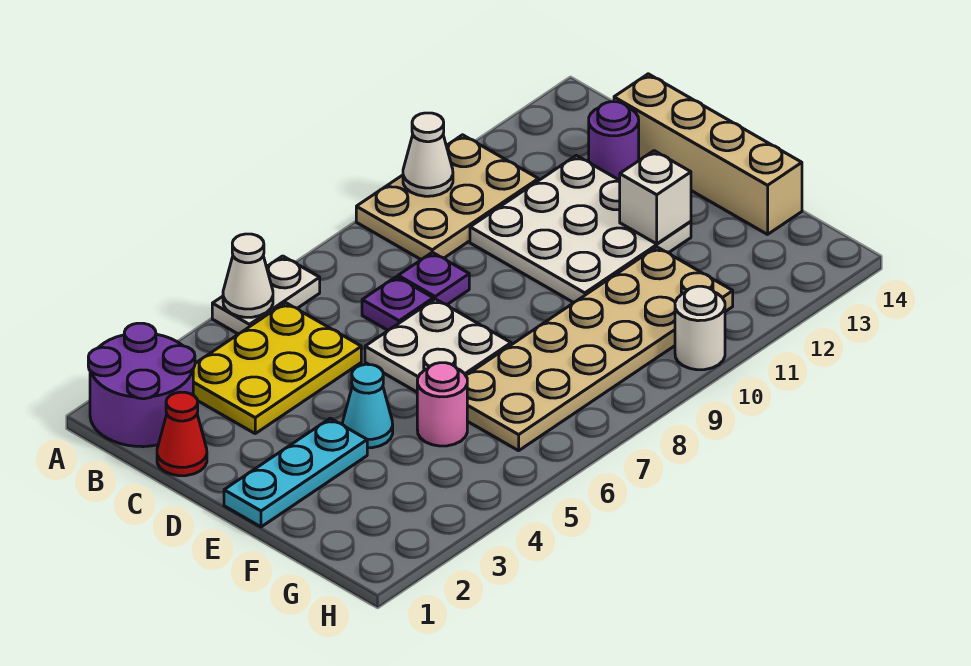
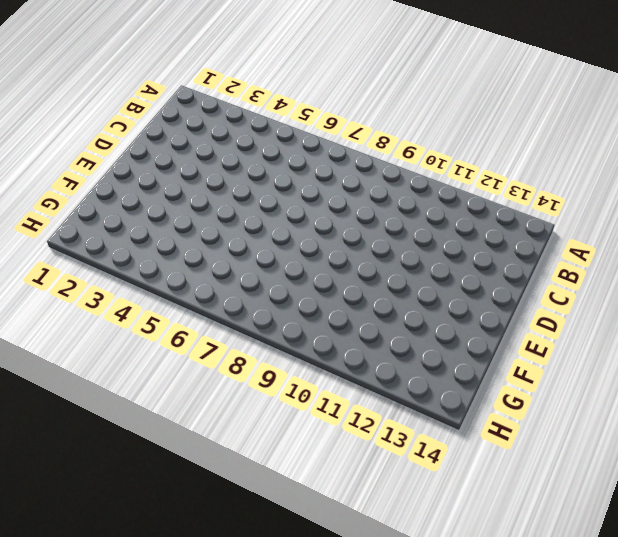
none -> purple round brick A1:B2 level 1
none -> white plate A5:A6 level 1
none -> tan plate A9:B11 level 1

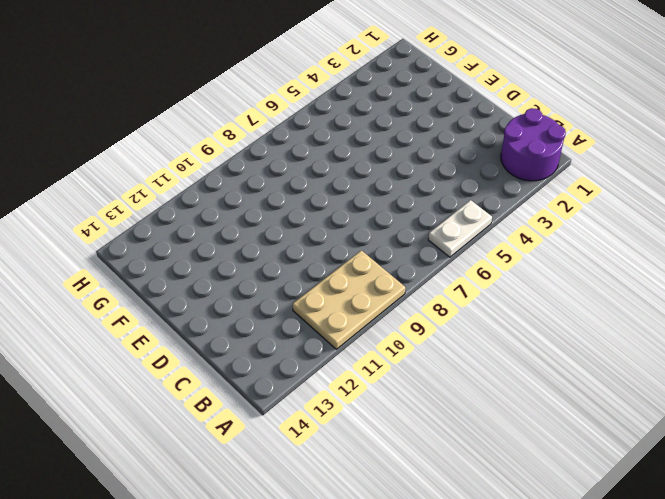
none -> yellow plate B3:C5 level 1
none -> red cone C1 level 1
none -> purple plate C7 level 1

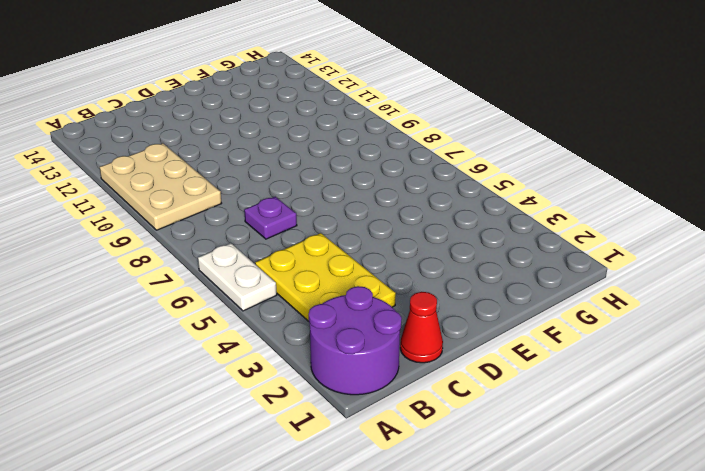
none -> purple plate C8 level 1
none -> white plate C10:E12 level 1
none -> purple round brick C13 level 1

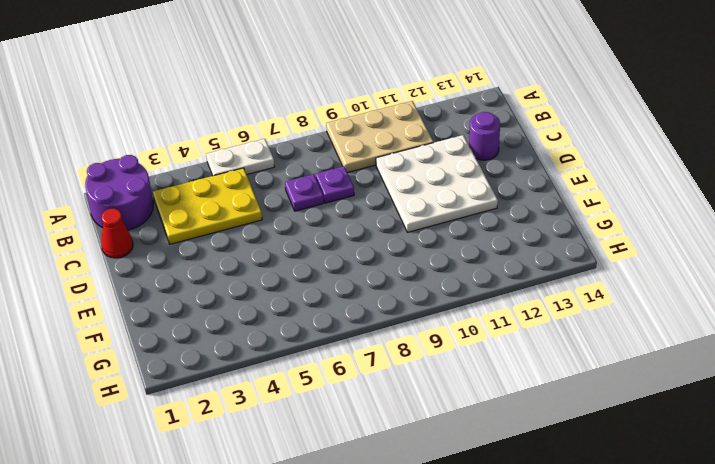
none -> tan brick C14:F14 level 1
none -> white plate D6:E7 level 1
none -> cyan plate E1:E3 level 1

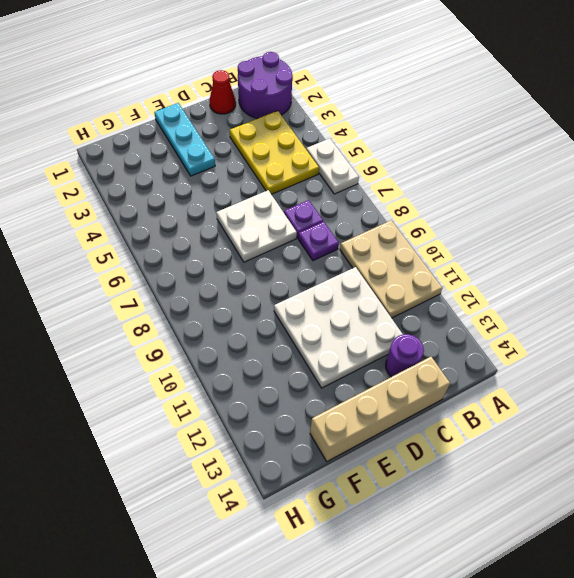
none -> cyan cone E4 level 1
none -> pink round brick F5 level 1
none -> tan plate F6:G11 level 1

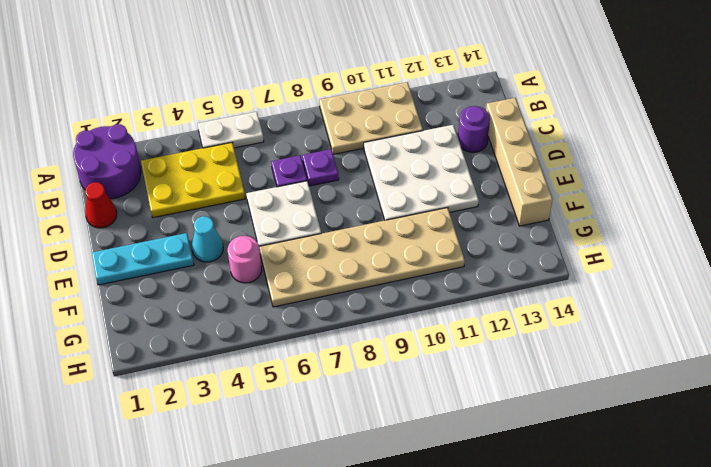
none -> white round brick H10 level 1
none -> white cone A5 level 2
none -> white cone A10 level 2

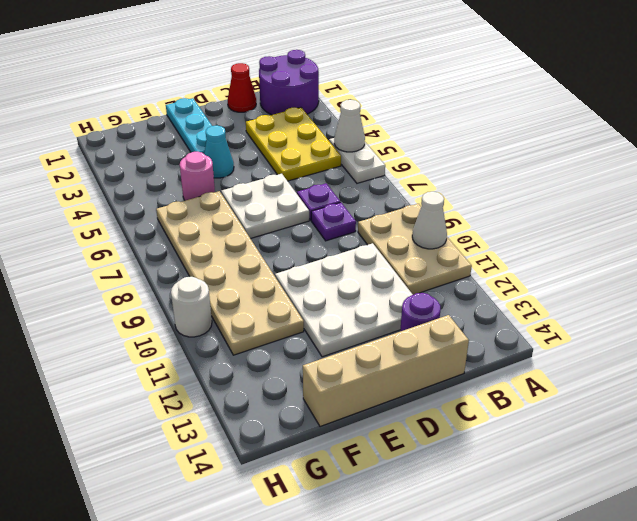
none -> white brick E12 level 2

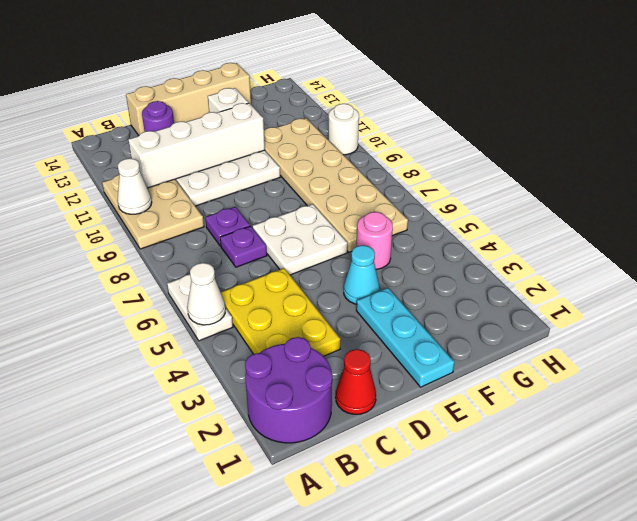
white brick B11:E11 level 2 -> none

